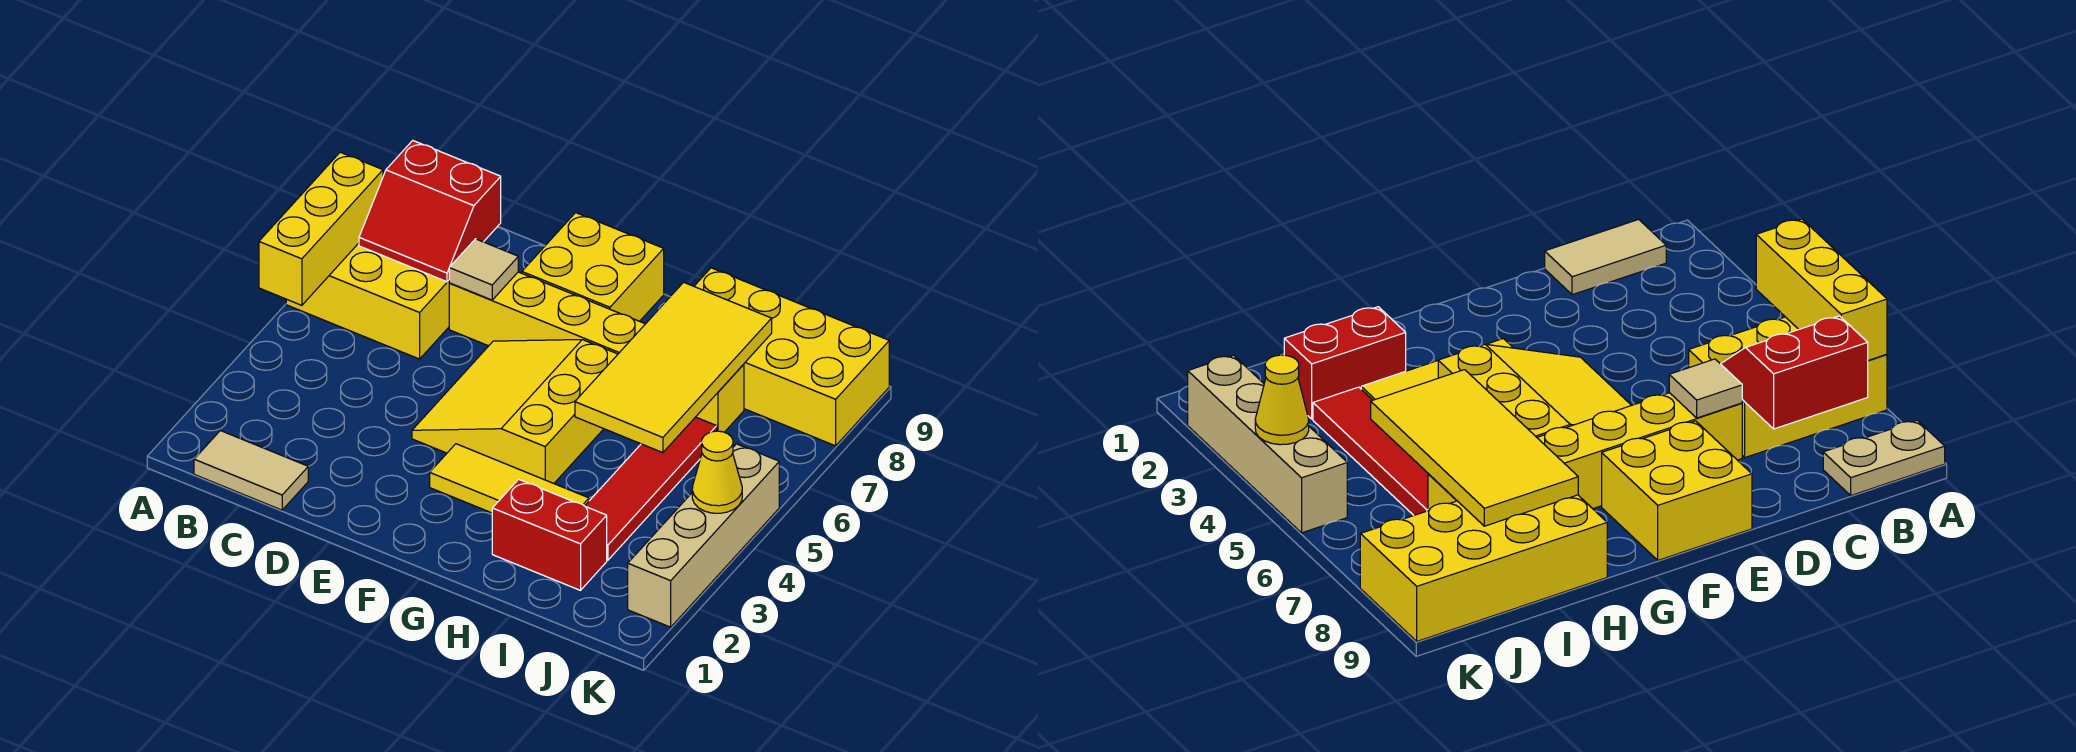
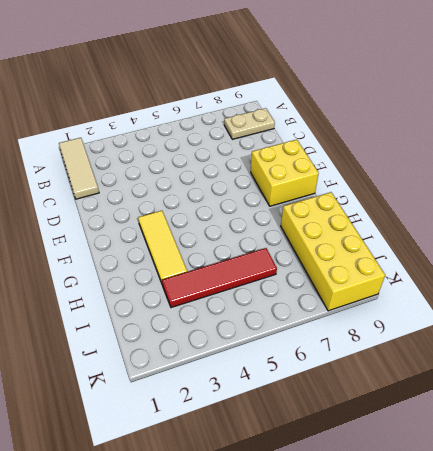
tan tile A1:C1 level 1 -> tan tile B1:C1 level 1
tan plate B8:B9 level 1 -> tan plate A9:B9 level 1
none -> yellow brick A6:C7 level 1
none -> yellow brick D7:I7 level 1
none -> yellow slope E4:G6 level 1 top G

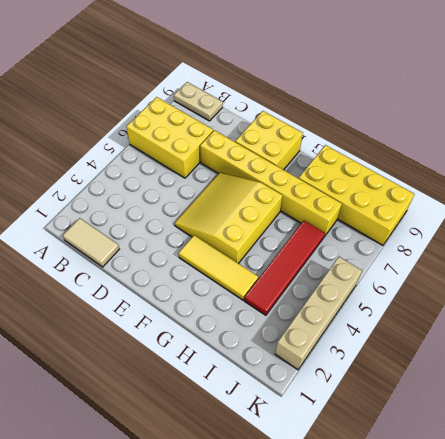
none -> red brick H2:I2 level 1
none -> yellow brick A5:A7 level 2
none -> red slope B7:C8 level 2 top 8

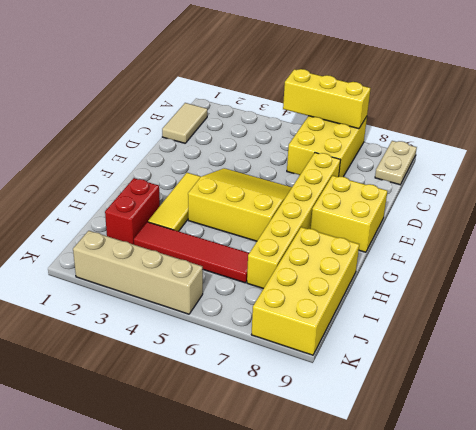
none -> red slope B7:C8 level 2 top 8
none -> tan tile D7 level 2
none -> yellow tile H5:I8 level 2

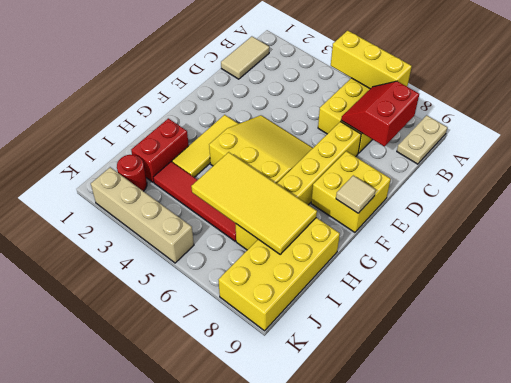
tan tile F9 level 2 -> tan tile D7 level 2
red round brick J2 level 1 -> none
none -> yellow cone K4 level 2

